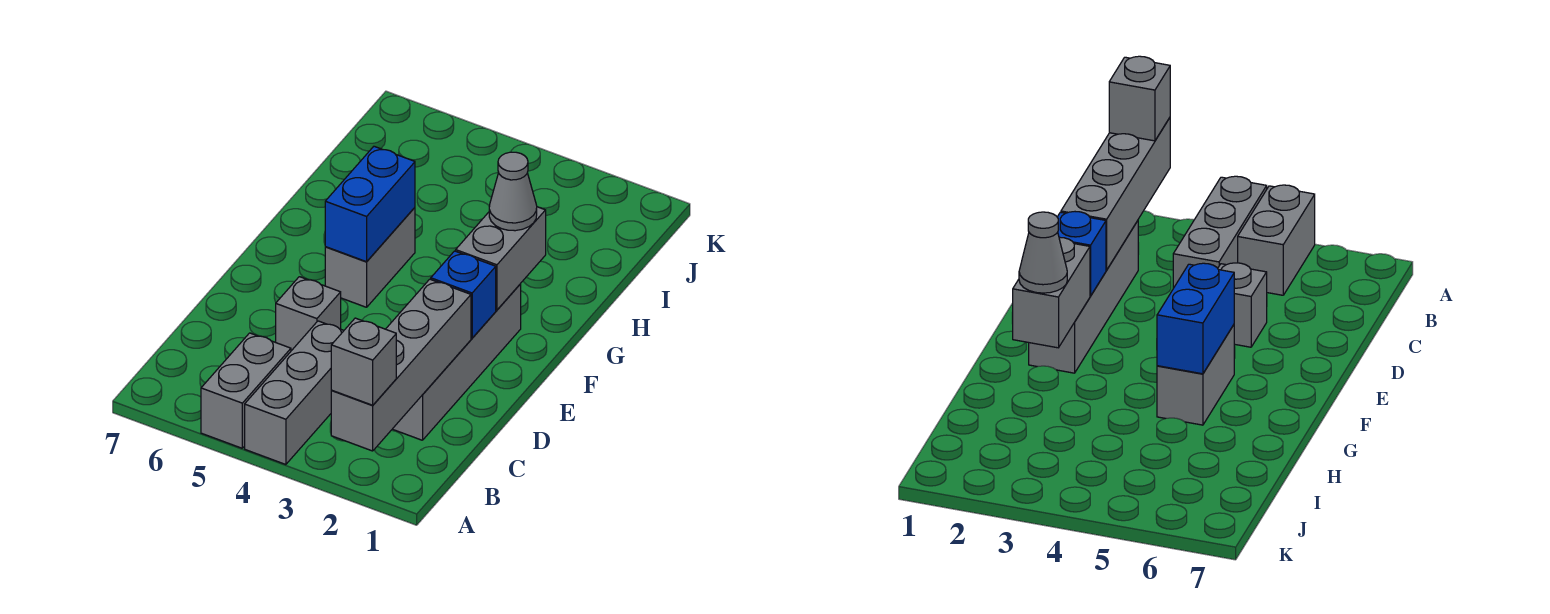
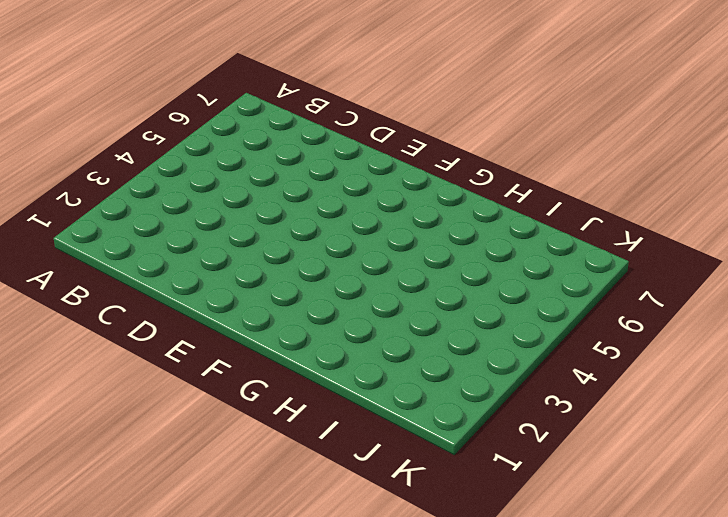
none -> grey brick A4:C4 level 1
none -> grey brick A5:B5 level 1

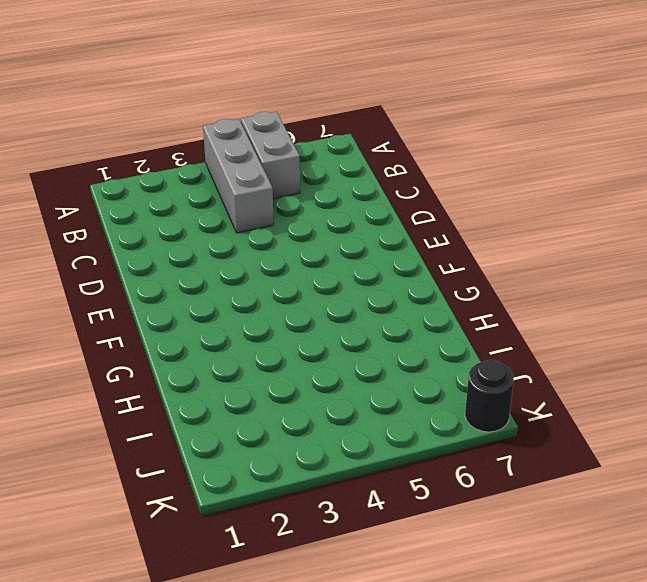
black round brick K7 level 1 -> none
none -> grey brick C2:F2 level 1
none -> grey brick D5 level 1

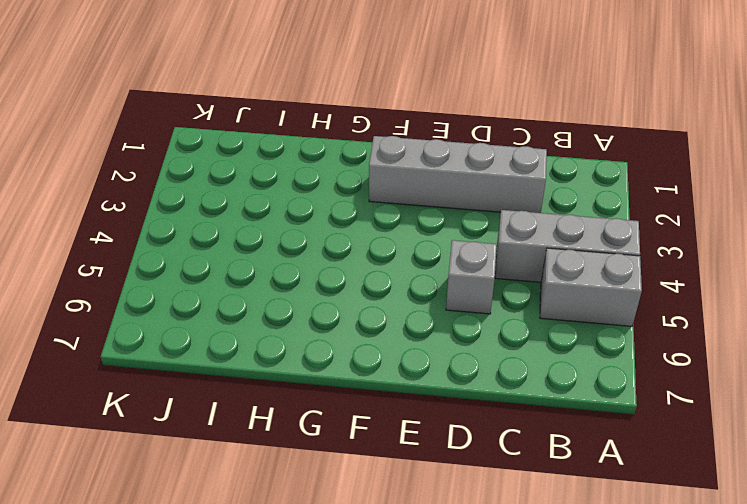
none -> grey brick F5:G5 level 1
none -> grey brick A2:D2 level 2

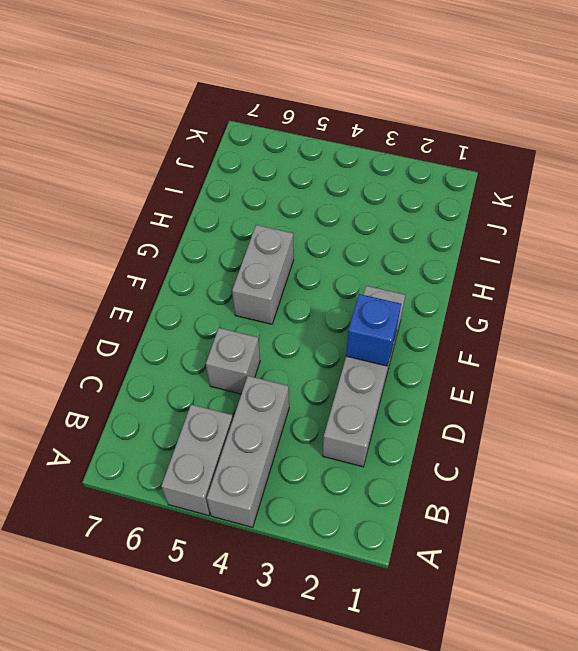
none -> grey brick A2:D2 level 2
none -> grey brick F2:G2 level 2

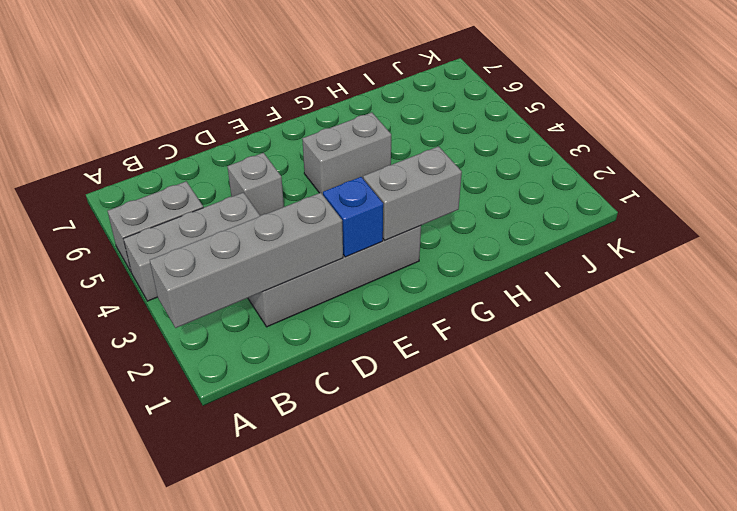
none -> blue brick F5:G5 level 2
none -> grey brick A2 level 3

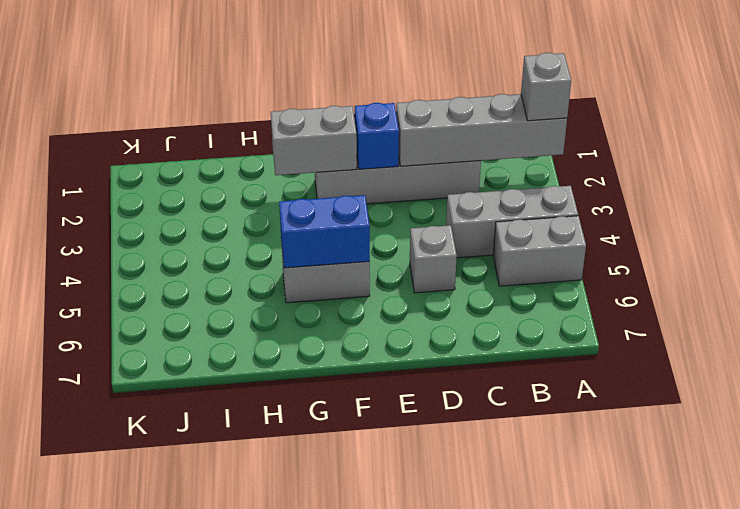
none -> grey cone G2 level 3

